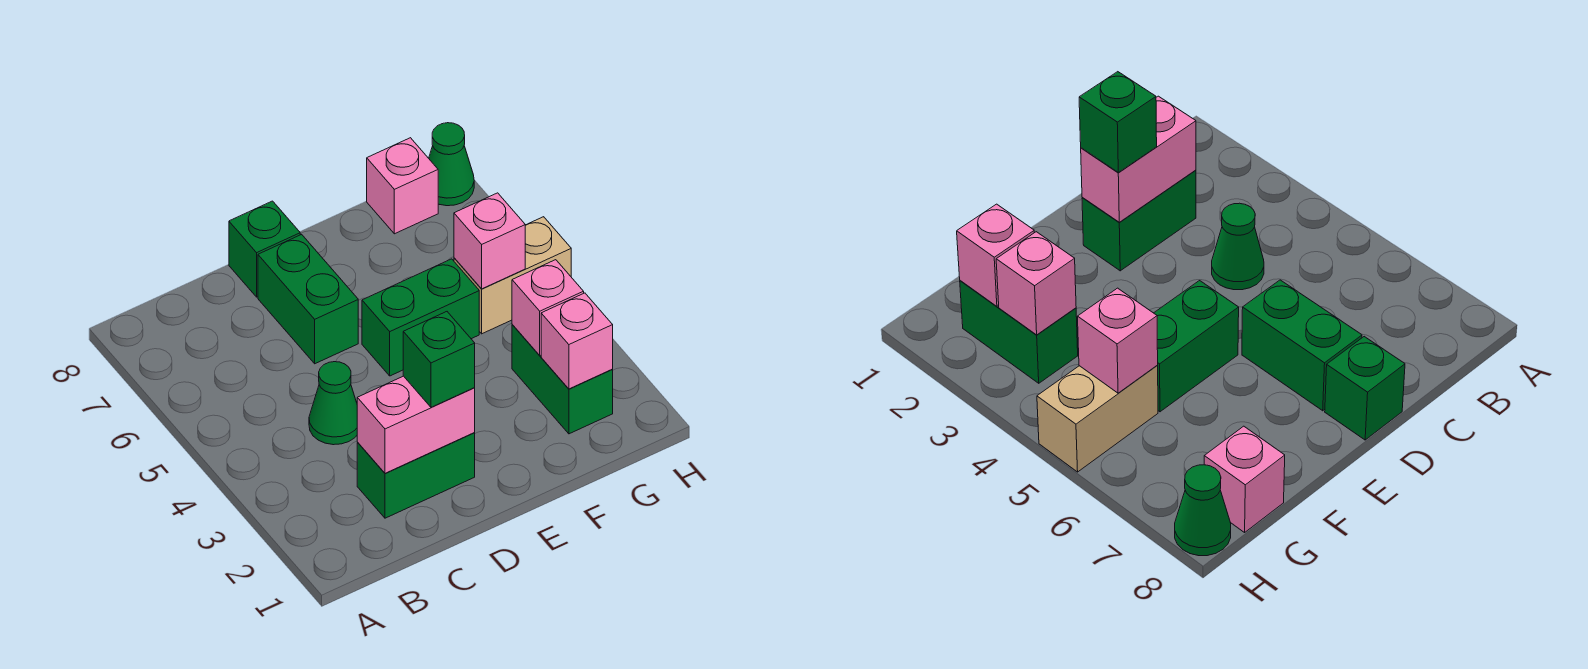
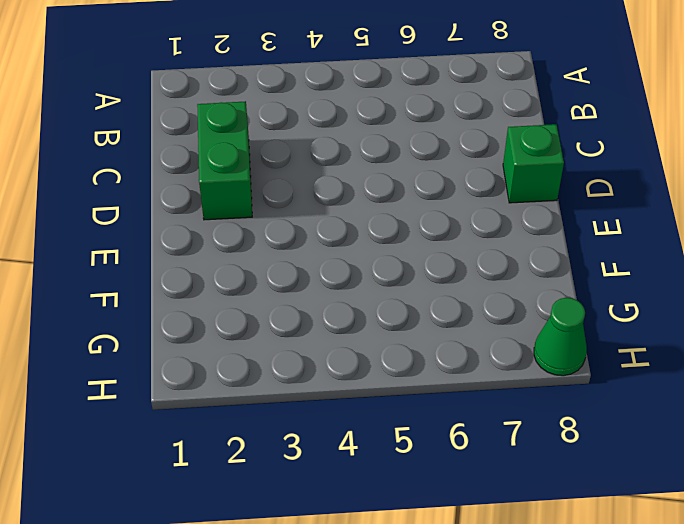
none -> green cone C4 level 1
none -> green brick D6:D7 level 1
none -> green brick E5:F5 level 1

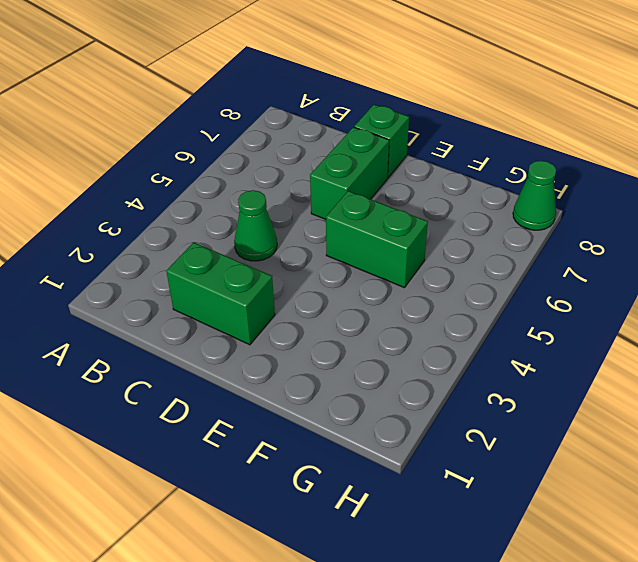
none -> green brick G2:G3 level 1
none -> tan brick G5:H5 level 1
none -> pink brick G8 level 1

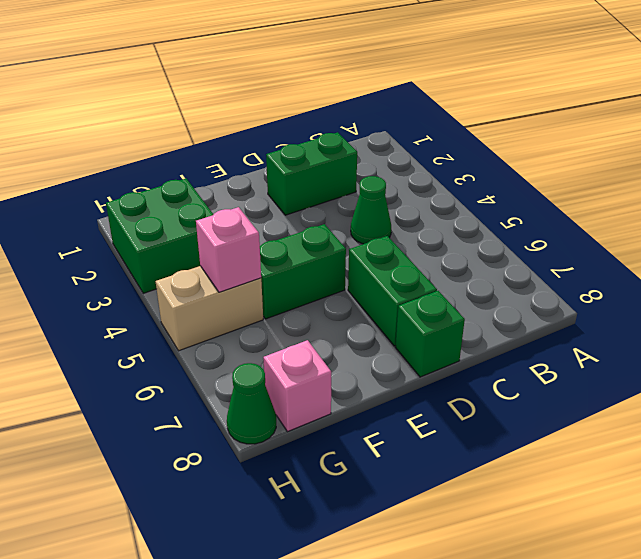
green brick G2:H3 level 1 -> green brick G2:G3 level 1
none -> pink brick C2:D2 level 2
none -> pink brick G2 level 2
none -> pink brick G3 level 2

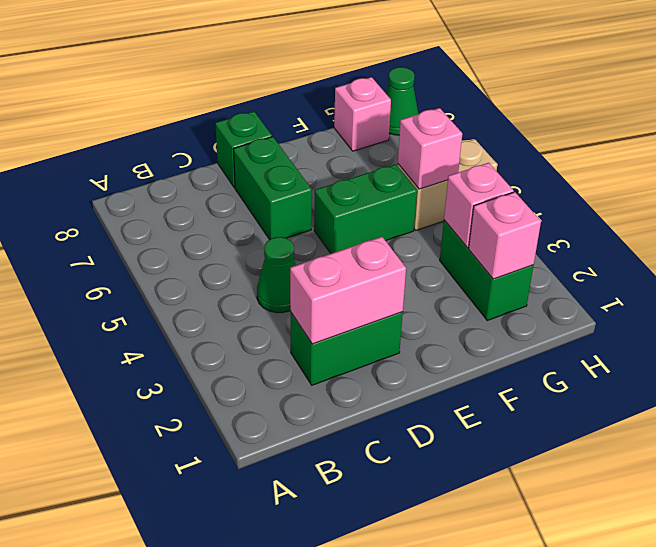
none -> green brick D2 level 3

